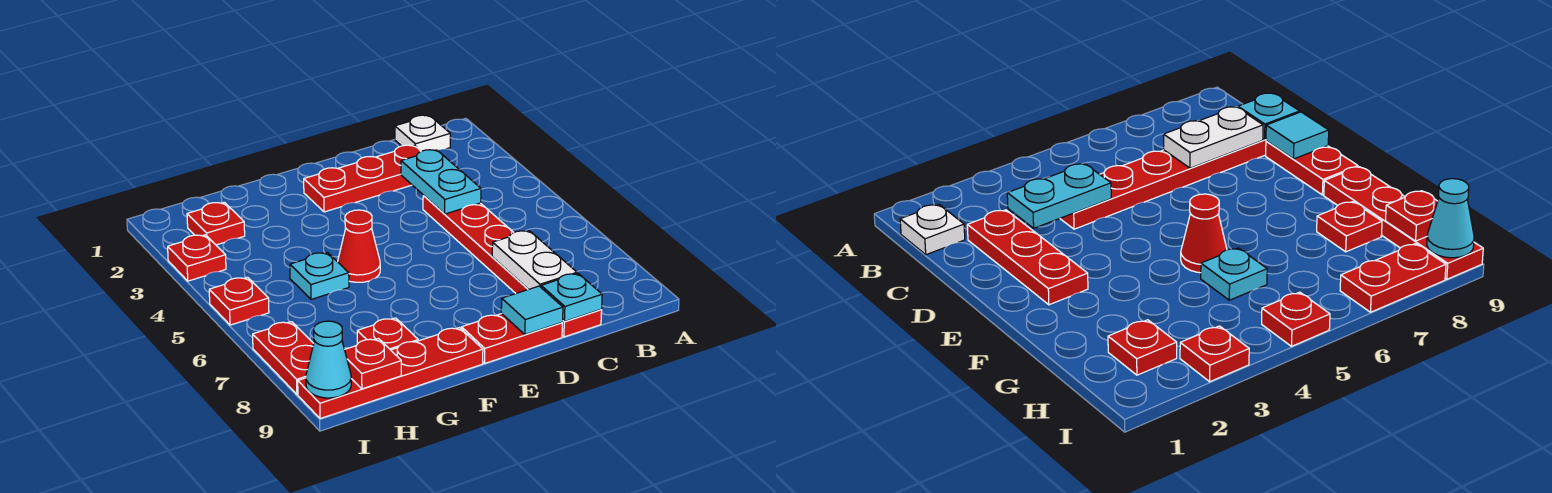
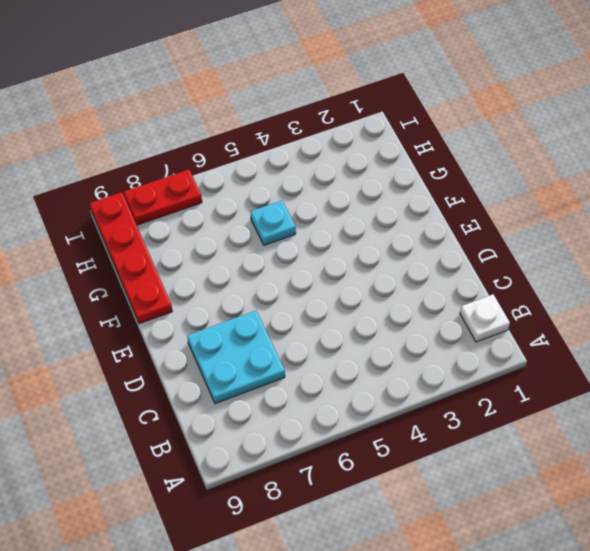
cyan plate C7:D8 level 1 -> red plate C4:C9 level 1
none -> red plate C2:E2 level 1
none -> red plate D9:E9 level 1
none -> red cone F5 level 1

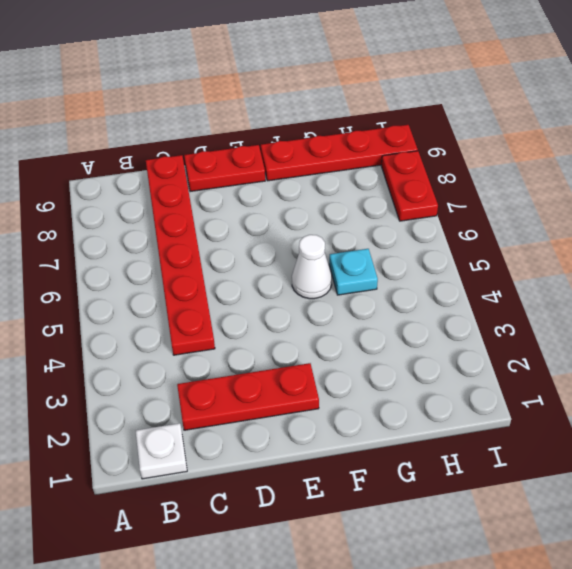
white cone F5 level 1 -> red cone F5 level 1
none -> red plate G8 level 1
none -> red plate H2 level 1
none -> red plate I3 level 1

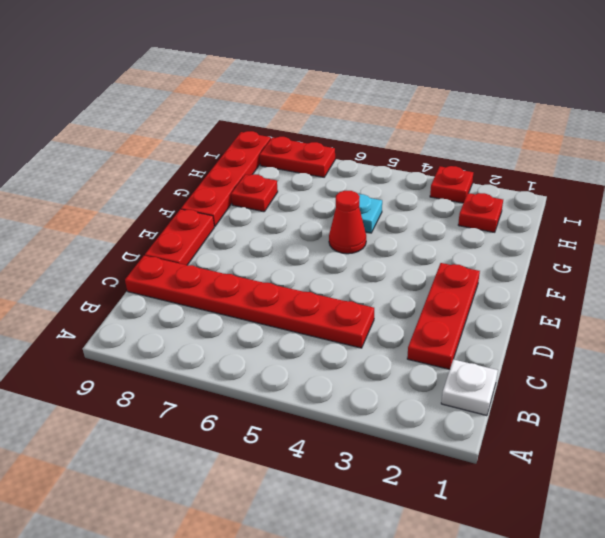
none -> red plate I5 level 1
none -> cyan plate C3:C4 level 2
none -> white plate C7:C8 level 2

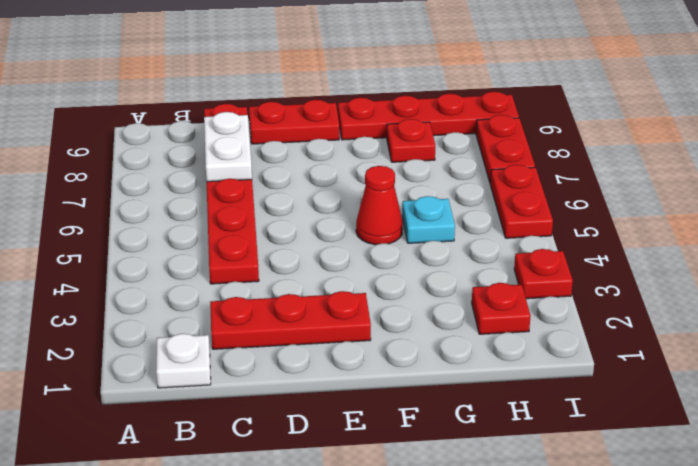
red plate I5:I6 level 1 -> red plate I5 level 1
none -> cyan plate C3:C4 level 2
none -> cyan plate C9 level 2
none -> cyan tile D9 level 2

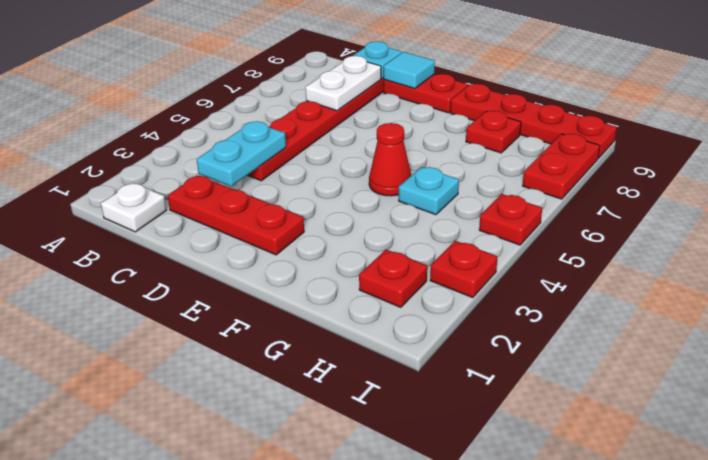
none -> red plate H9 level 2
none -> cyan cone I9 level 2

